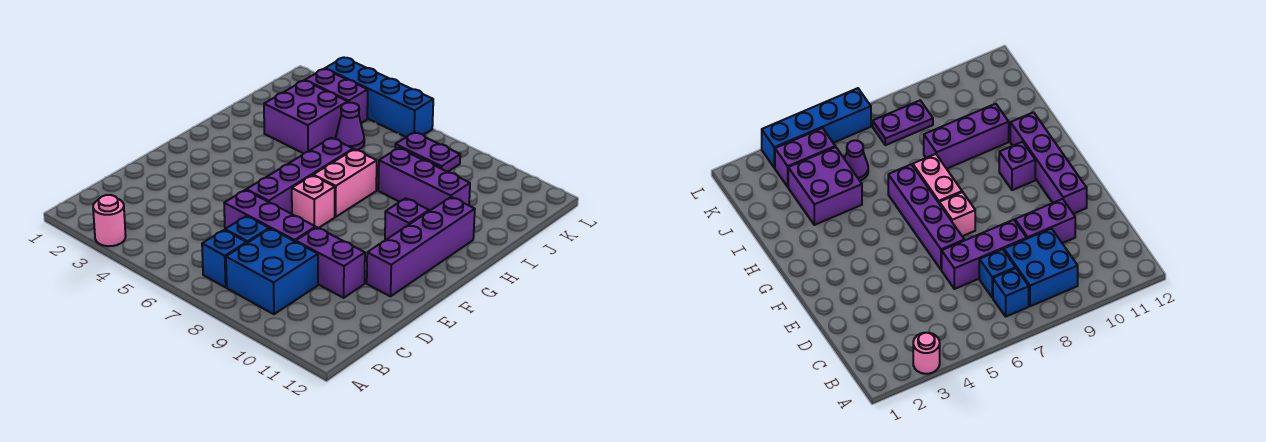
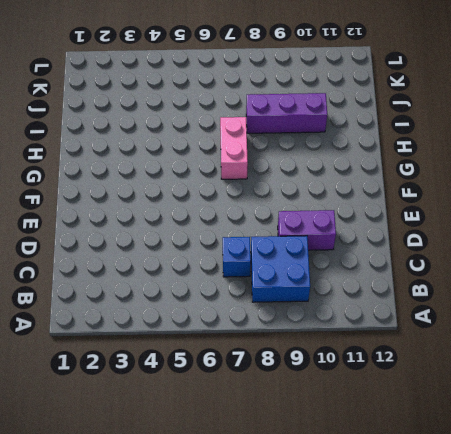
none -> pink round brick A3 level 1
none -> blue brick B7 level 1
none -> purple brick D6:D8 level 1

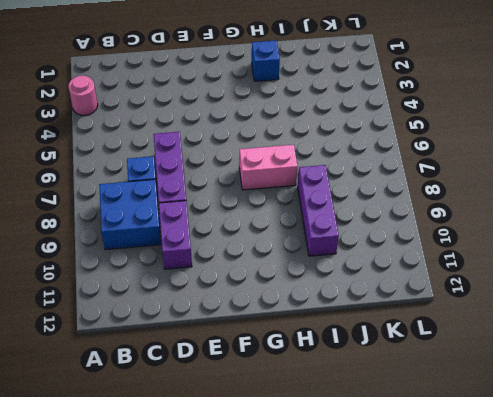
blue brick H2 level 1 -> blue brick B7 level 1
none -> purple brick E6:H6 level 1
none -> purple brick E11:H11 level 1
none -> pink brick F7 level 1

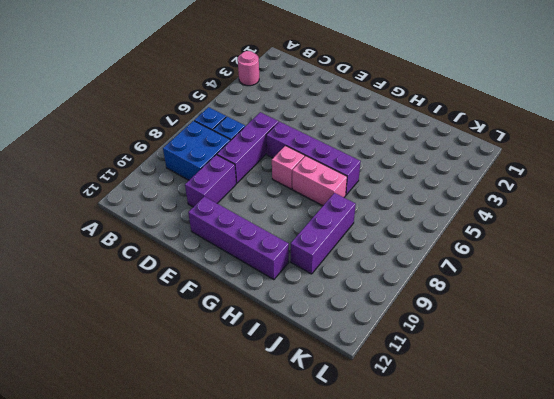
none -> purple brick G10 level 1
none -> purple brick I3:J4 level 1
none -> purple cone J5 level 1

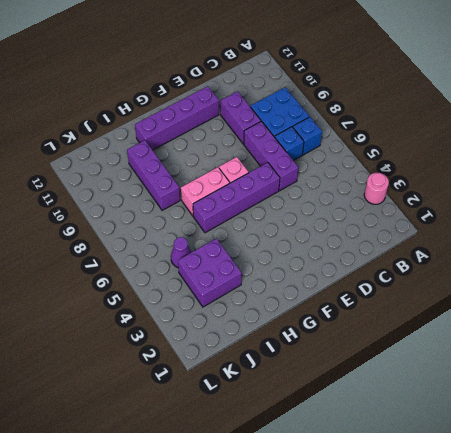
none -> purple brick G10 level 1
none -> purple brick K3:K4 level 1
none -> purple plate K7:K8 level 1

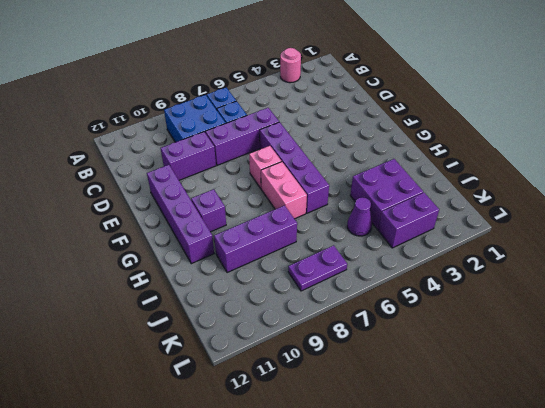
none -> blue brick L3:L6 level 1

